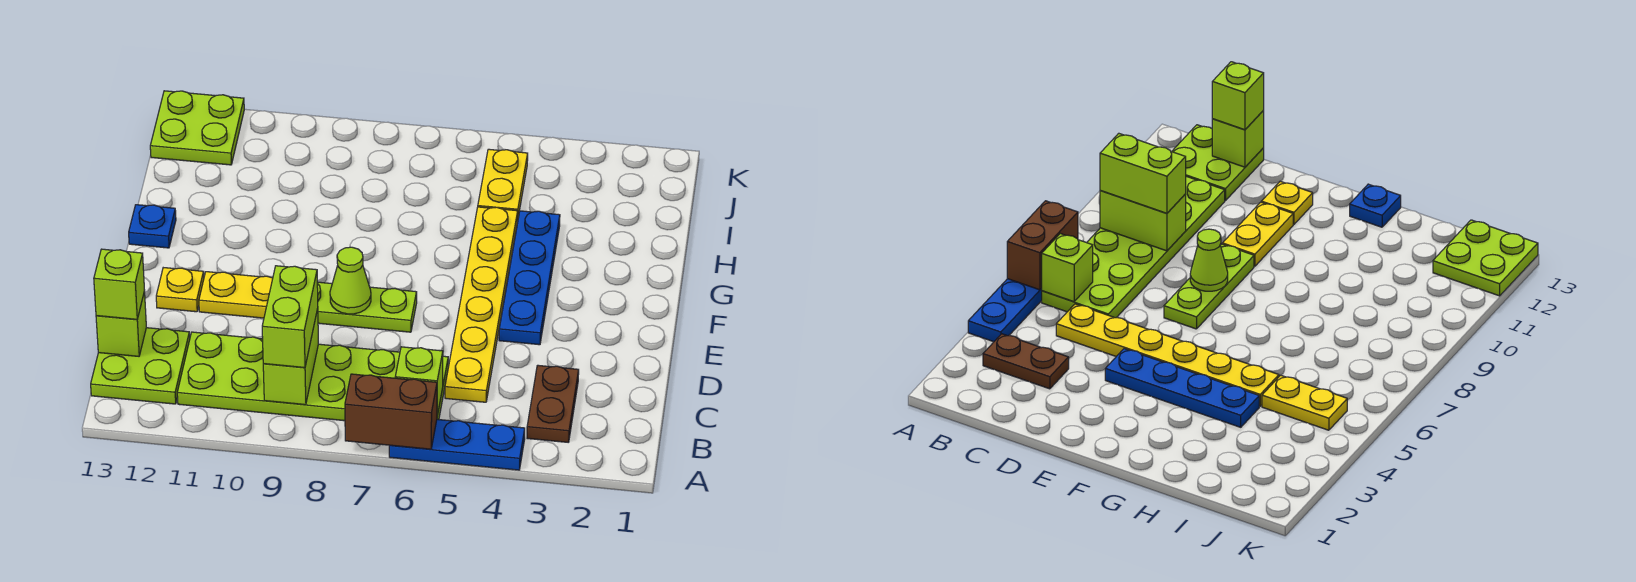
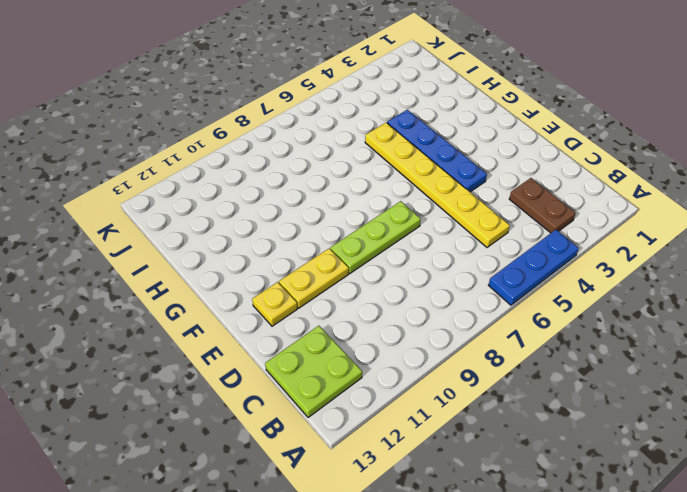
none -> lime plate B6:C11 level 1
none -> blue plate G13 level 1
none -> yellow plate I5:J5 level 1

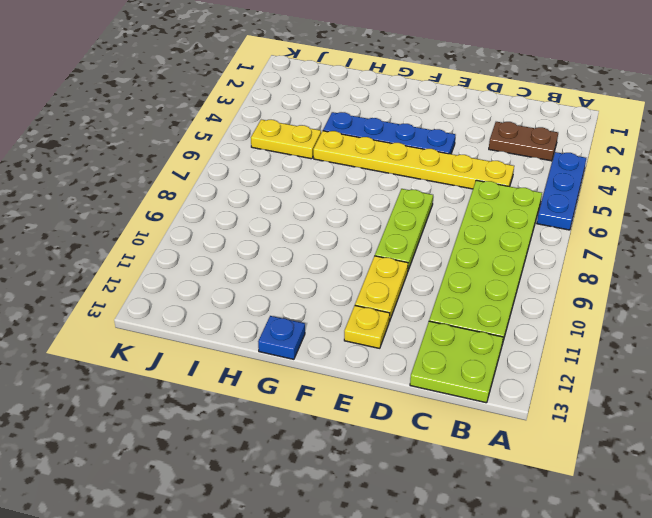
none -> lime plate J12:K13 level 1
none -> brown brick A6:A7 level 2
none -> lime brick B6 level 2

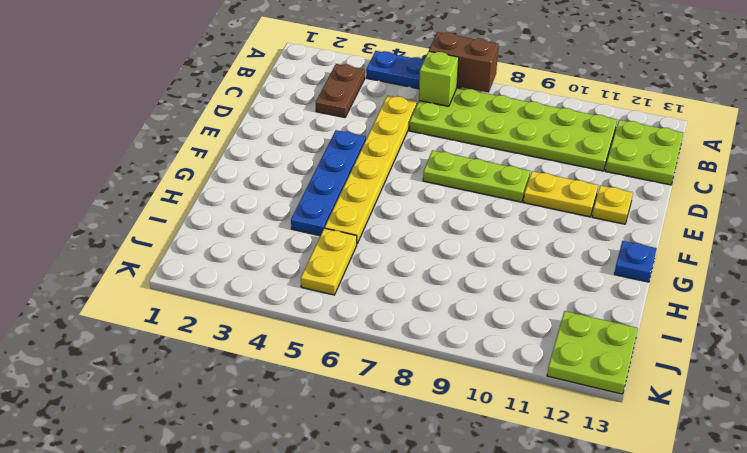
none -> lime brick B9:C9 level 2
none -> lime brick C13 level 2
none -> lime cone E8 level 2

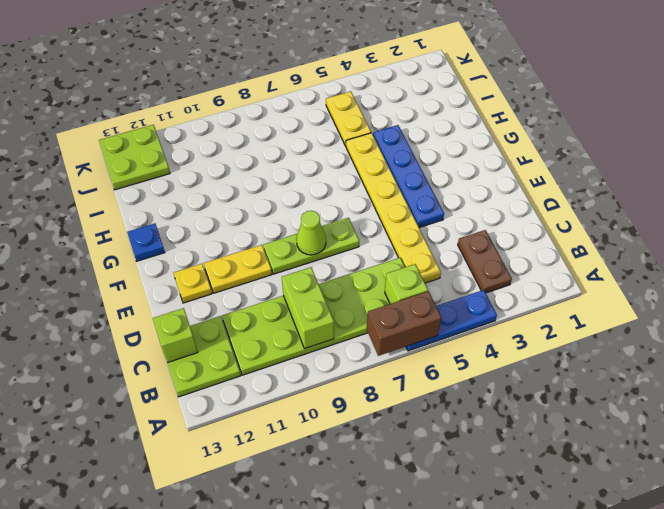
none -> lime brick B9:C9 level 3
none -> lime brick C13 level 3

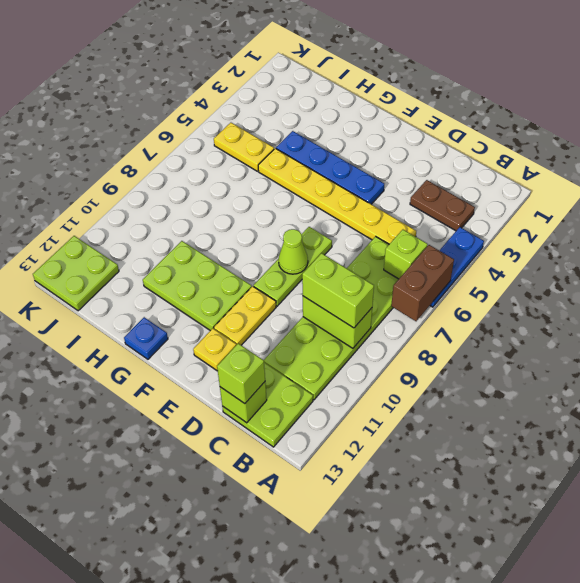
lime plate F10:H11 level 1 -> none

